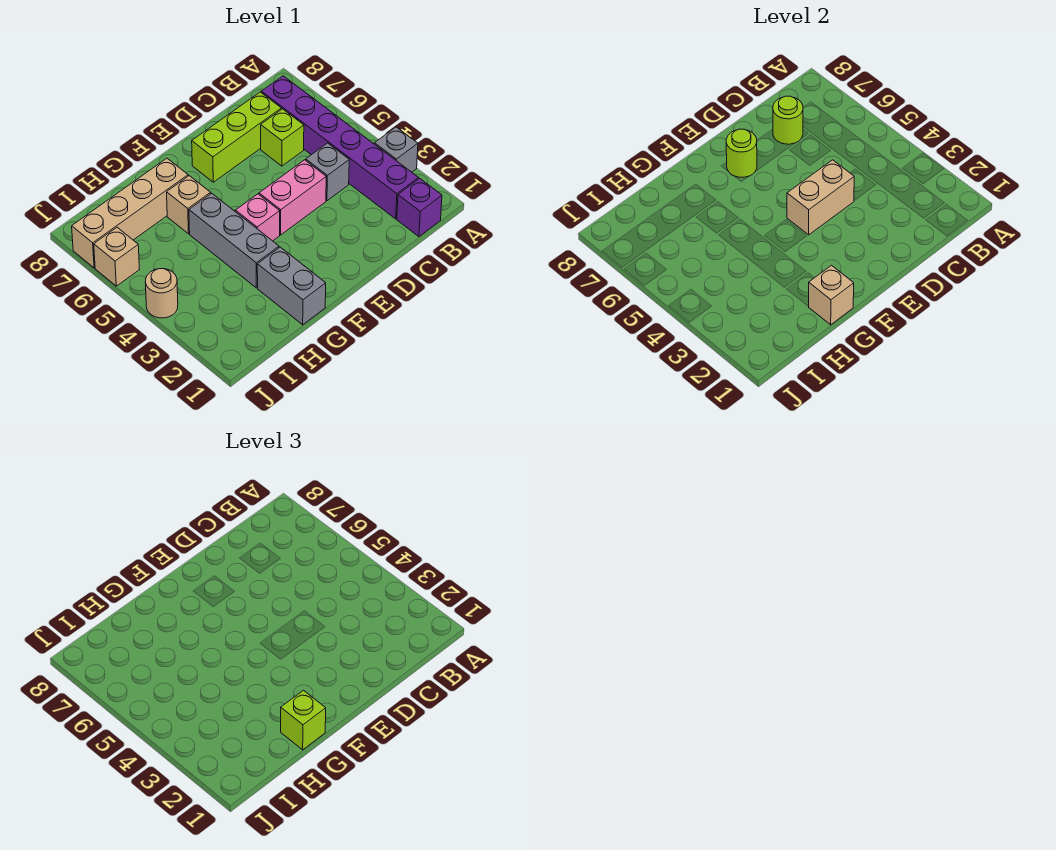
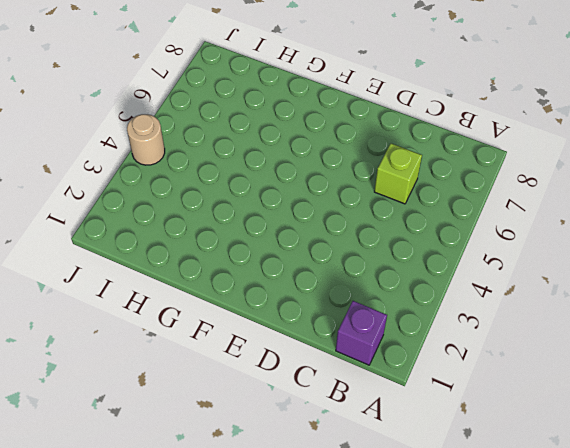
none -> grey brick A3 level 1
none -> purple brick B2:B7 level 1
none -> grey brick C4 level 1

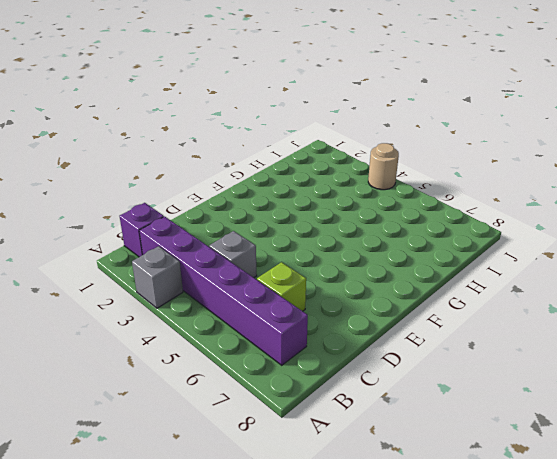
none -> lime brick C7:E7 level 1
none -> pink brick D4:E4 level 1
none -> pink brick F4 level 1

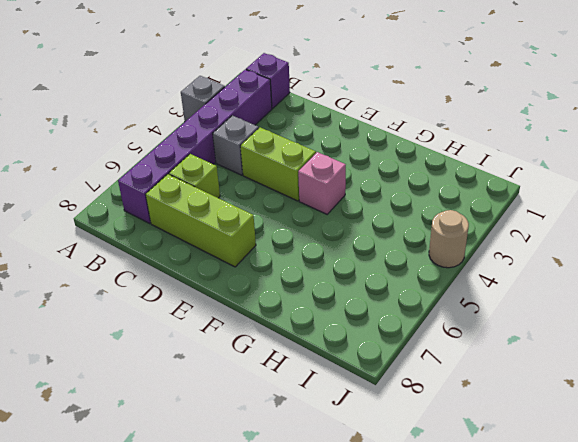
lime brick D4:E4 level 1 -> pink brick D4:E4 level 1
none -> grey brick G1:G2 level 1
none -> grey brick G3:G5 level 1
none -> tan brick G6 level 1

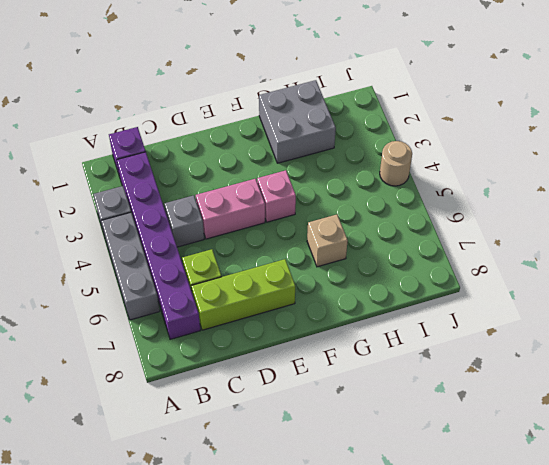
grey brick A4:A6 level 1 -> grey brick G3:G5 level 1
grey brick G1:H2 level 1 -> grey brick G1:G2 level 1
none -> tan brick G7:J7 level 1
none -> tan brick J6 level 1
none -> lime round brick C7 level 2

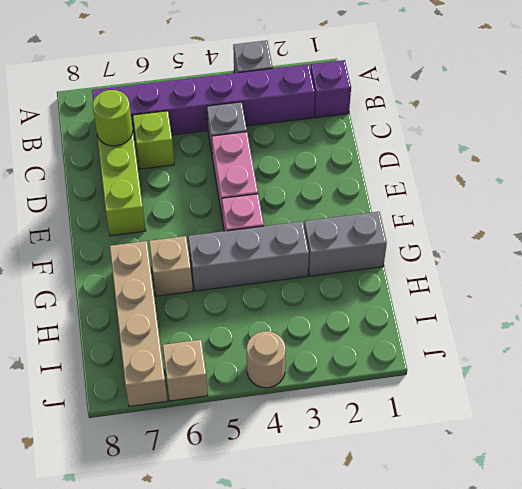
none -> tan brick D4:E4 level 2
none -> lime round brick E7 level 2
none -> tan brick G1 level 2

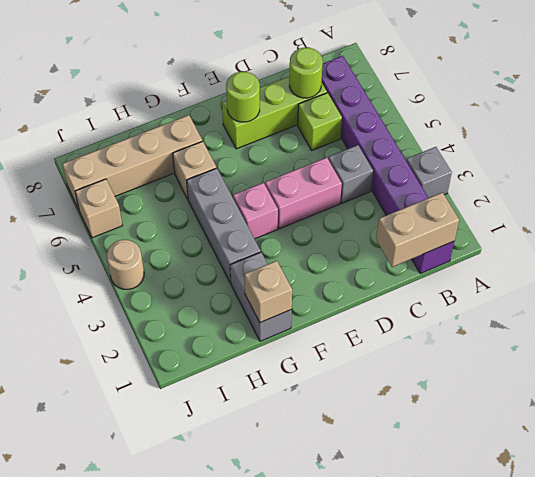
tan brick B1:C1 level 2 -> tan brick D4:E4 level 2
none -> lime brick G1 level 3

